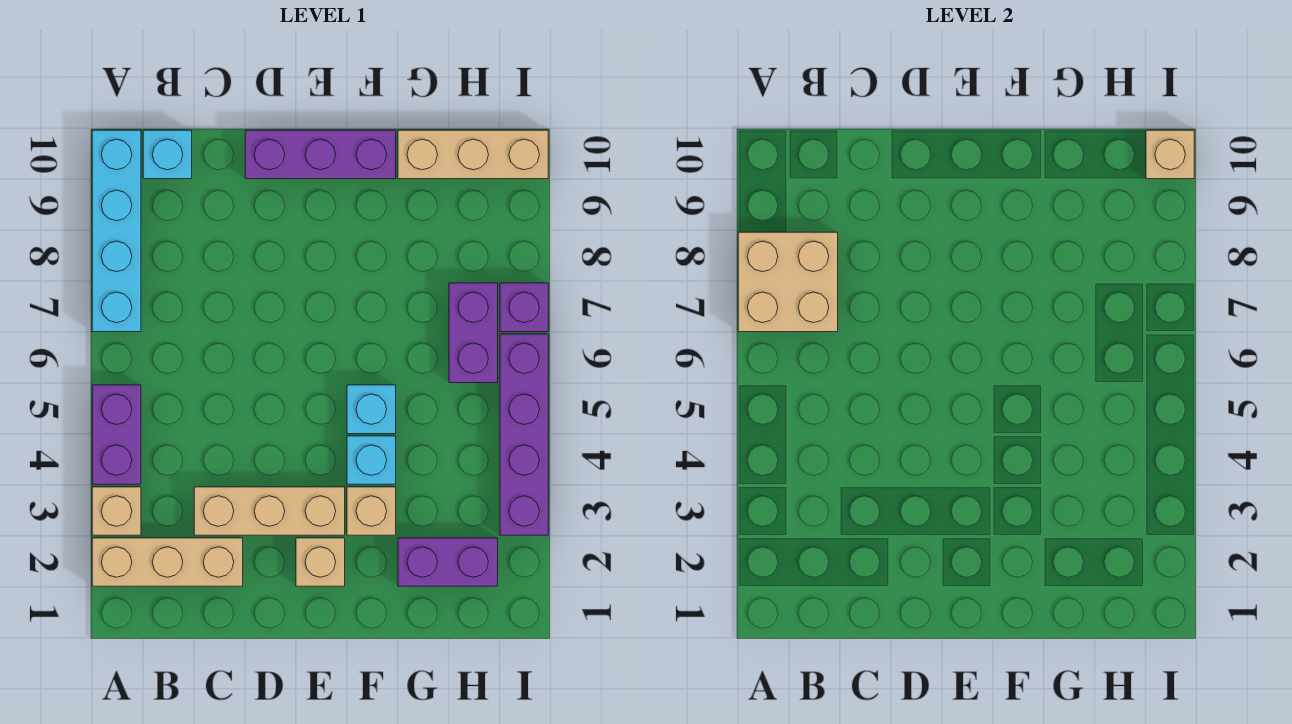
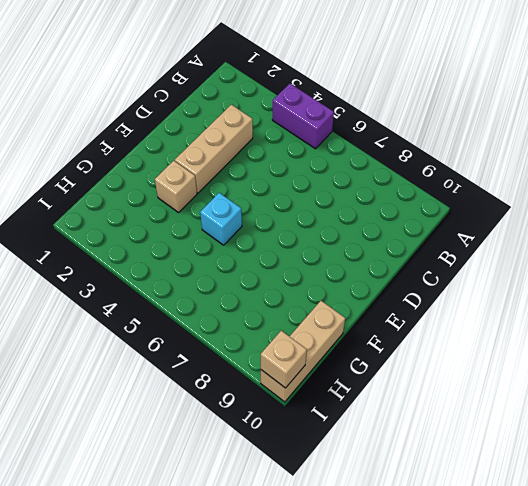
none -> tan brick A2:C2 level 1
none -> tan brick A3 level 1
none -> cyan brick A7:A10 level 1

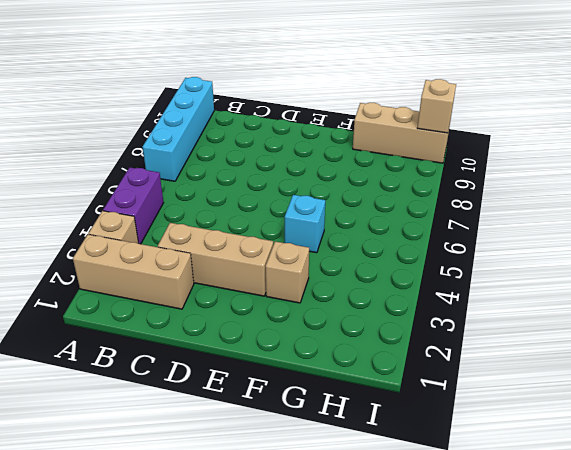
none -> cyan brick B10 level 1
none -> purple brick D10:F10 level 1
none -> tan brick E2 level 1

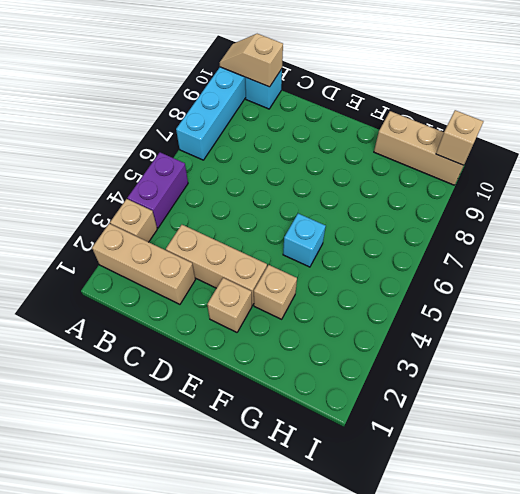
tan slope A10:B10 level 2 top B -> none
none -> purple brick D10:F10 level 1
none -> cyan brick F4 level 1
none -> purple brick G2:H2 level 1

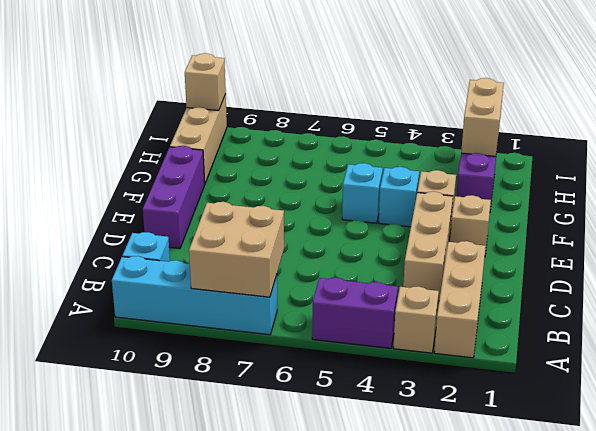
tan brick H2:I2 level 2 -> none
none -> purple brick H6:H7 level 1
none -> purple brick I3:I6 level 1
none -> purple brick I7 level 1

